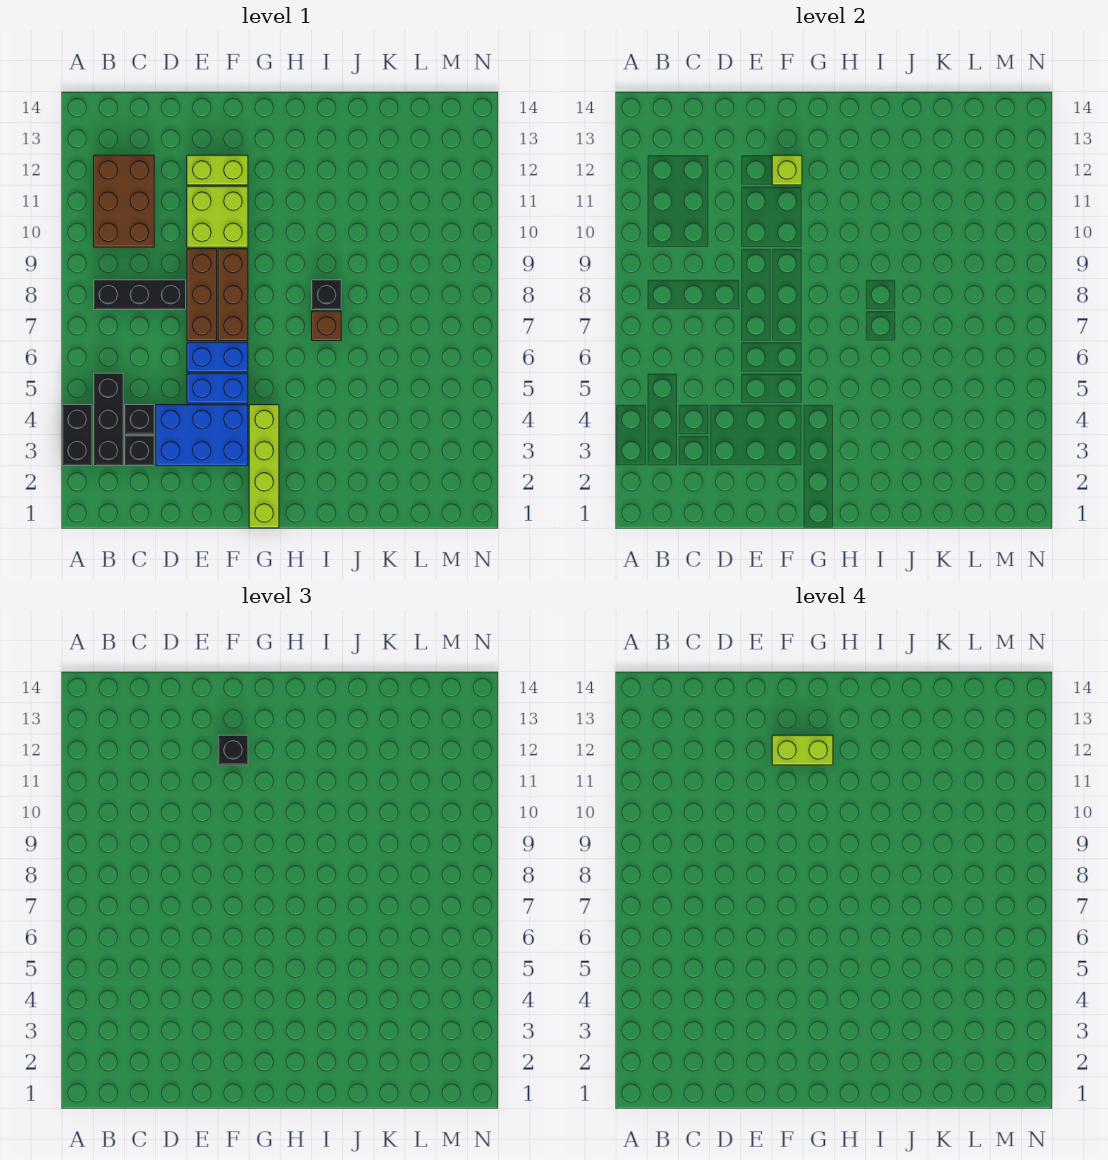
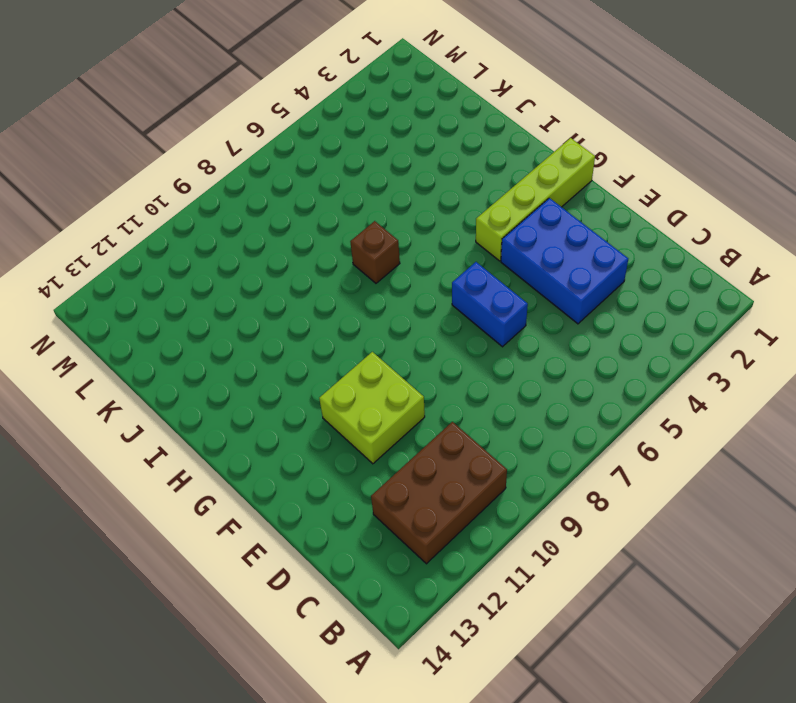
none -> black brick A3:A4 level 1
none -> black brick B3:B5 level 1
none -> black brick B8:D8 level 1

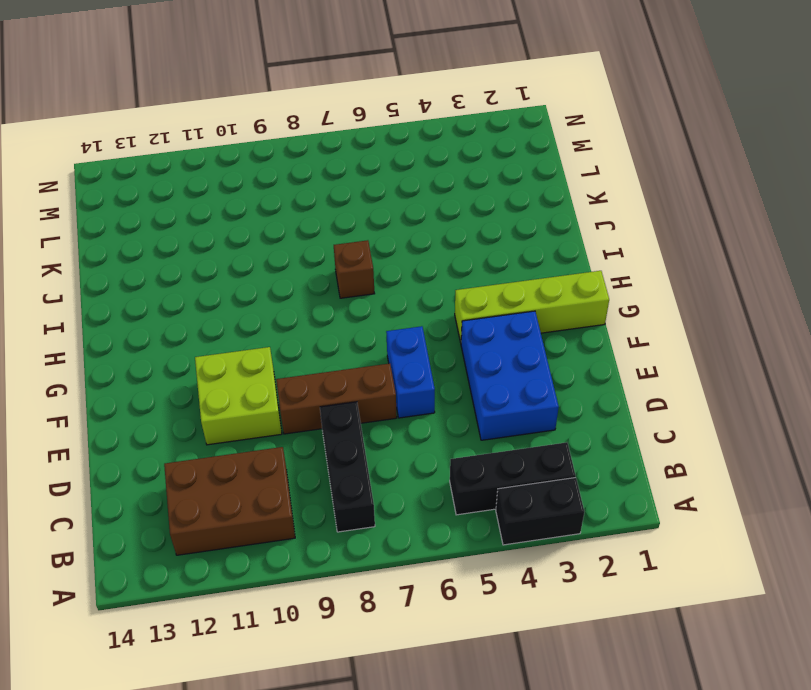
none -> black brick C3 level 1
none -> black brick C4 level 1
none -> blue brick E5:F5 level 1

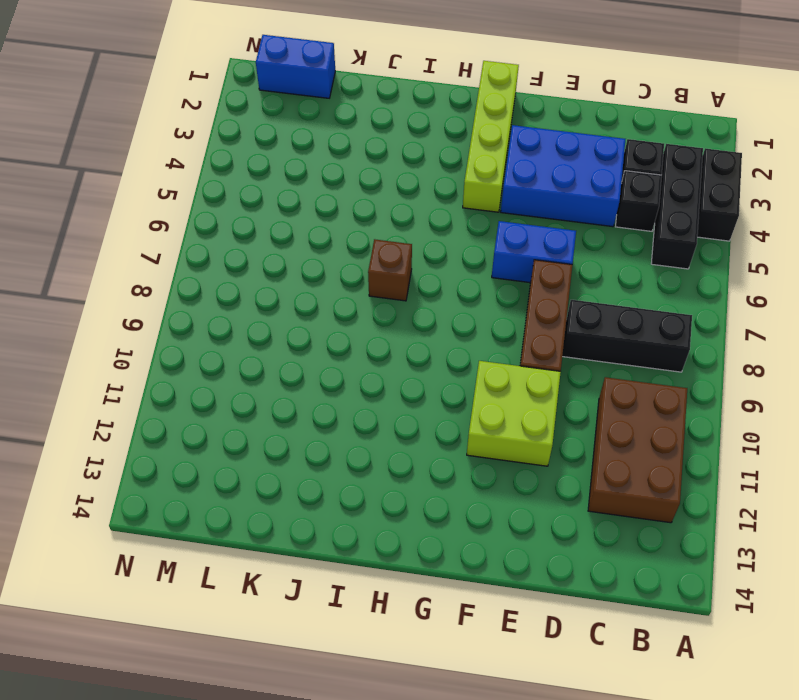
blue brick L1:M1 level 1 -> blue brick E5:F5 level 1
none -> lime brick E12:F12 level 1
none -> brown brick F7:F9 level 1
none -> black brick I8 level 1

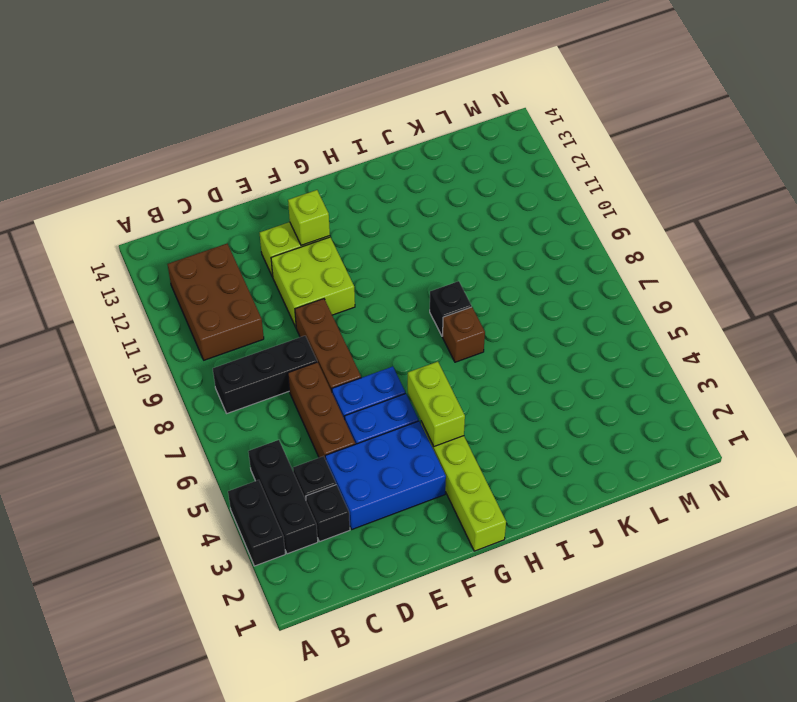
brown brick D5:D7 level 1 -> brown brick F7:F9 level 1
lime brick G4:G5 level 2 -> lime brick F12:G12 level 4
none -> black brick F12 level 3

